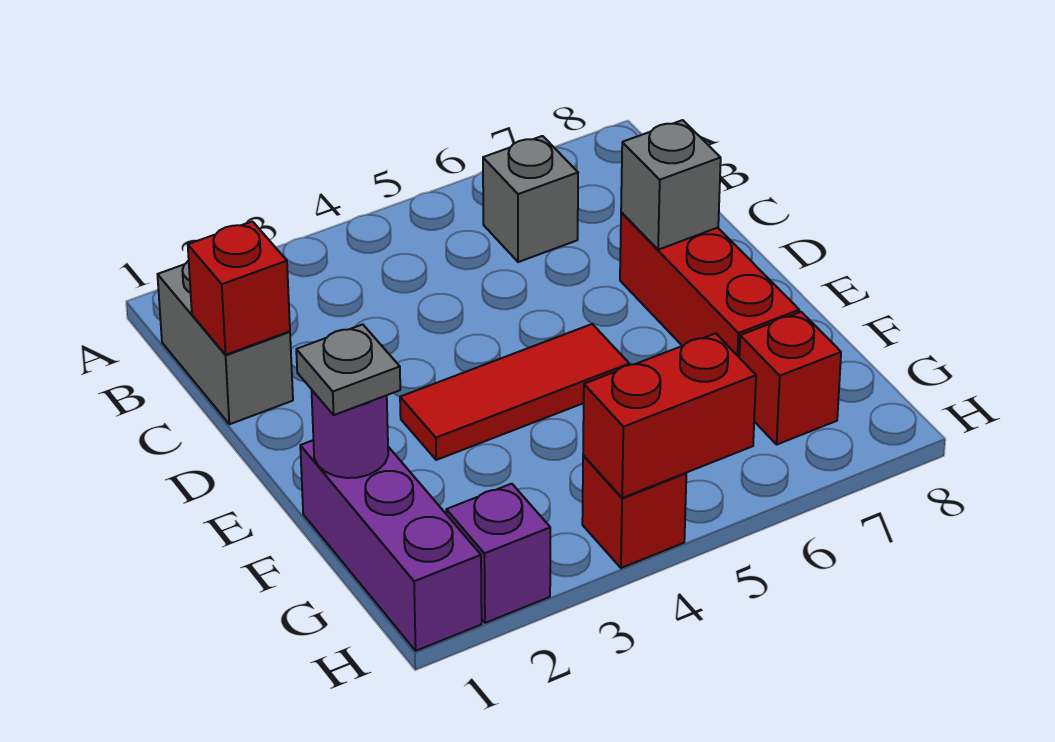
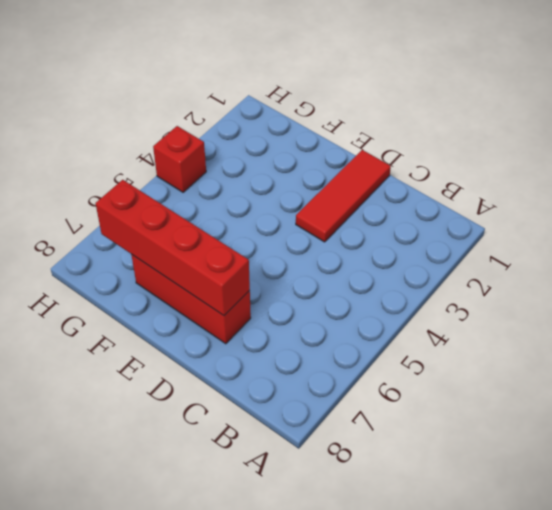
red tile D1:D3 level 1 -> red tile E3:E5 level 1
red brick D7:G7 level 2 -> grey brick D7 level 2
none -> grey brick B1:C1 level 1
none -> grey brick B6 level 1
none -> purple brick F1:H1 level 1

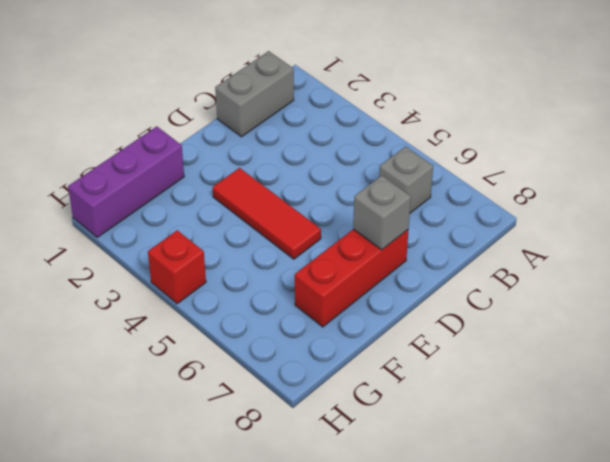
none -> red brick G7 level 1
none -> purple brick H2 level 1
none -> red brick C1 level 2

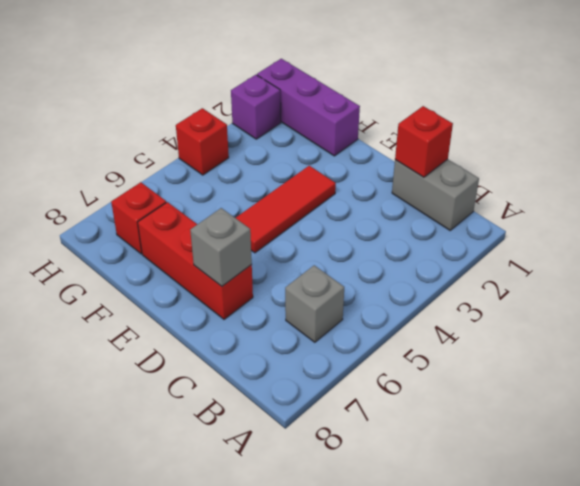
none -> purple round brick F1 level 2
none -> red brick H4:H5 level 2
none -> grey plate F1 level 3

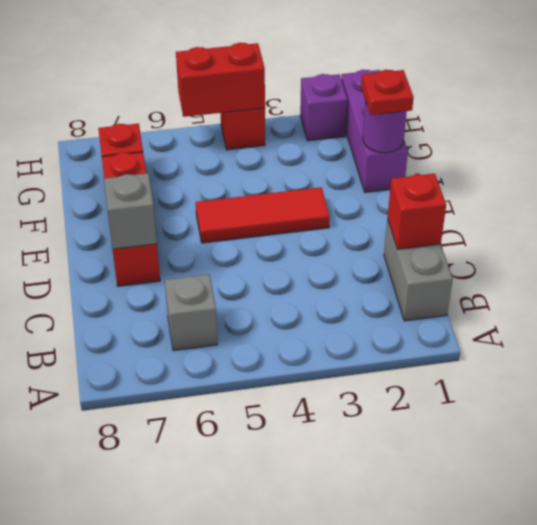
red plate F1 level 3 -> grey plate F1 level 3

